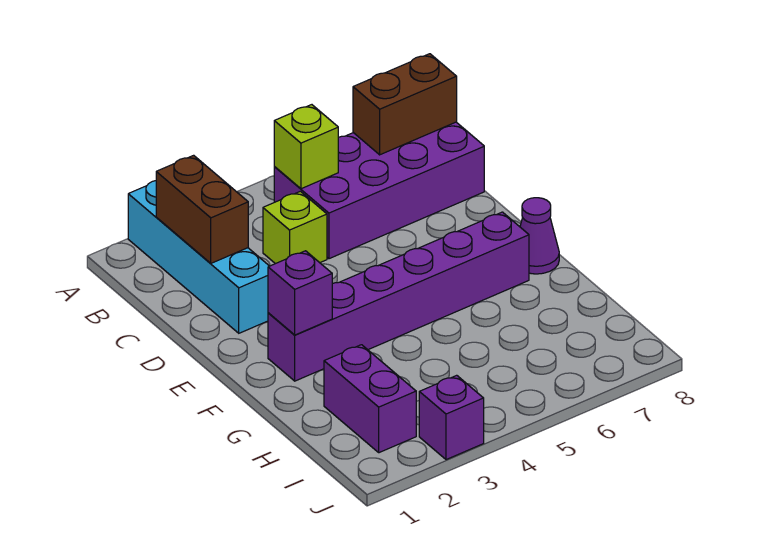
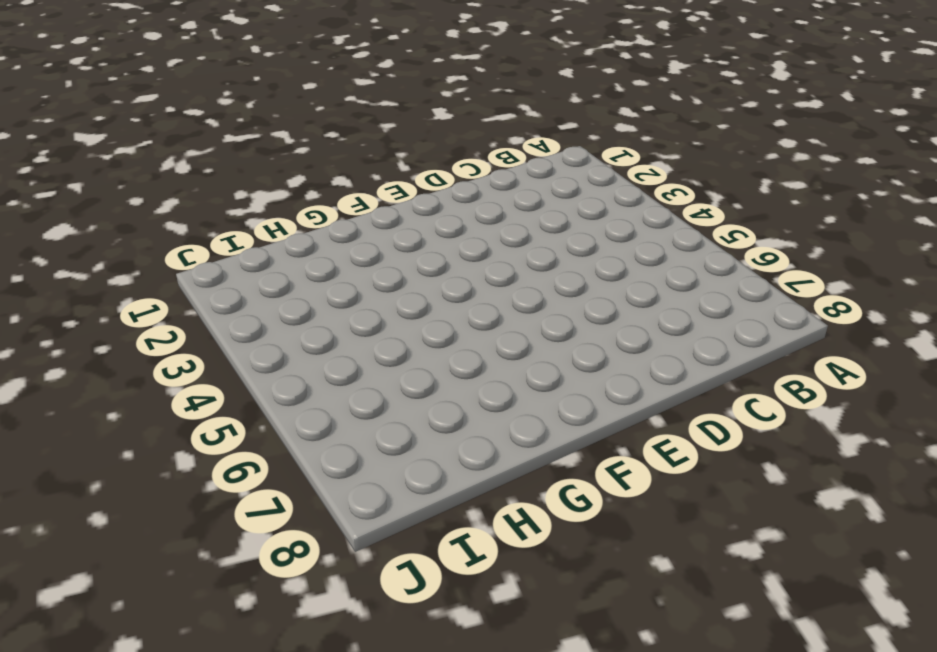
none -> cyan brick A2:D2 level 1
none -> purple brick B5:C8 level 1

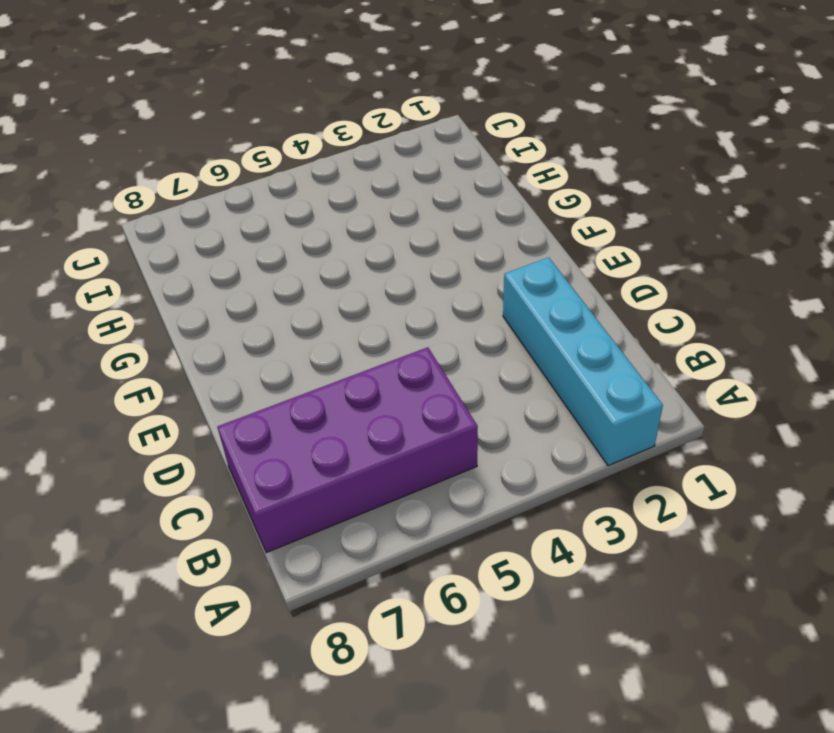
none -> lime brick C4 level 1
none -> purple brick F2:F7 level 1

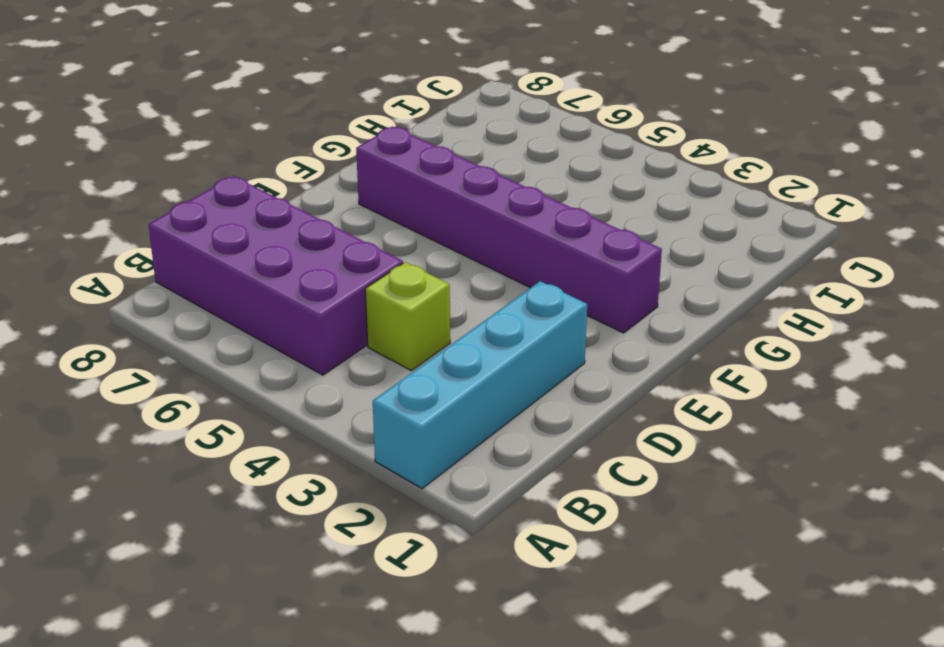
none -> purple cone F8 level 1
none -> purple brick H2:I2 level 1

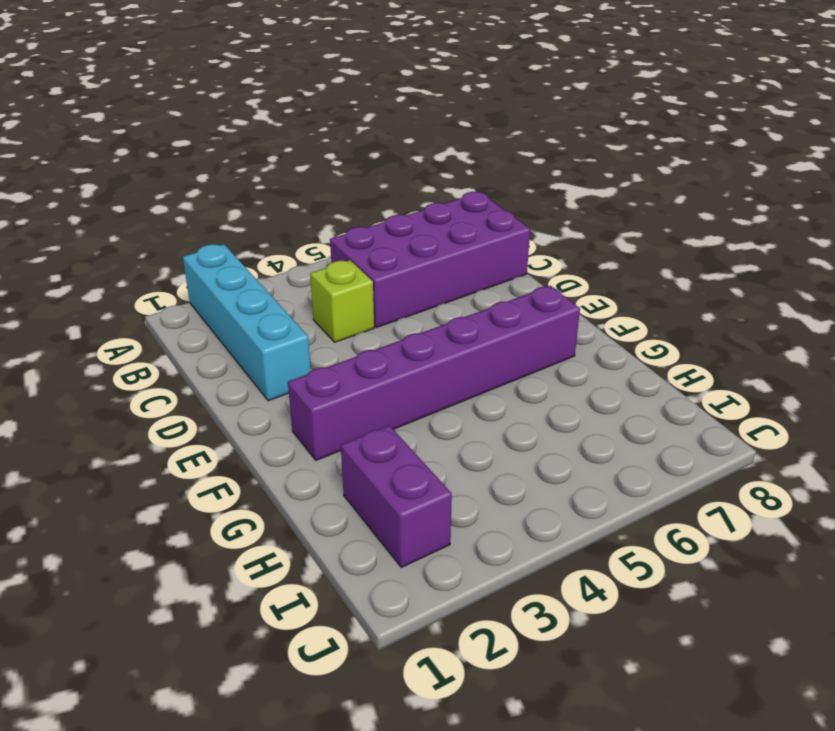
none -> purple cone F8 level 1
none -> purple brick J3 level 1

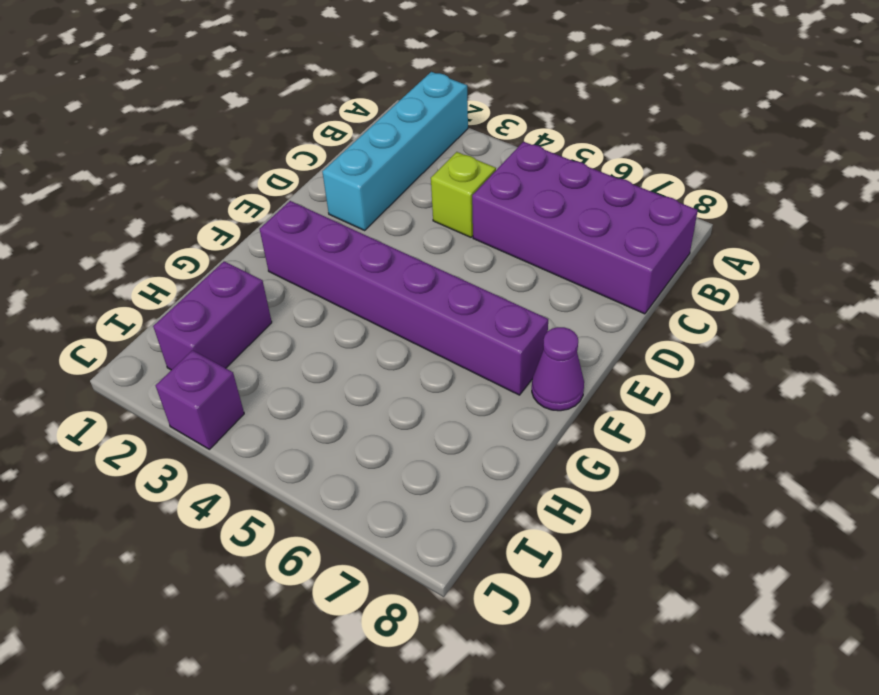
none -> brown brick B2:C2 level 2
none -> lime brick B5 level 2

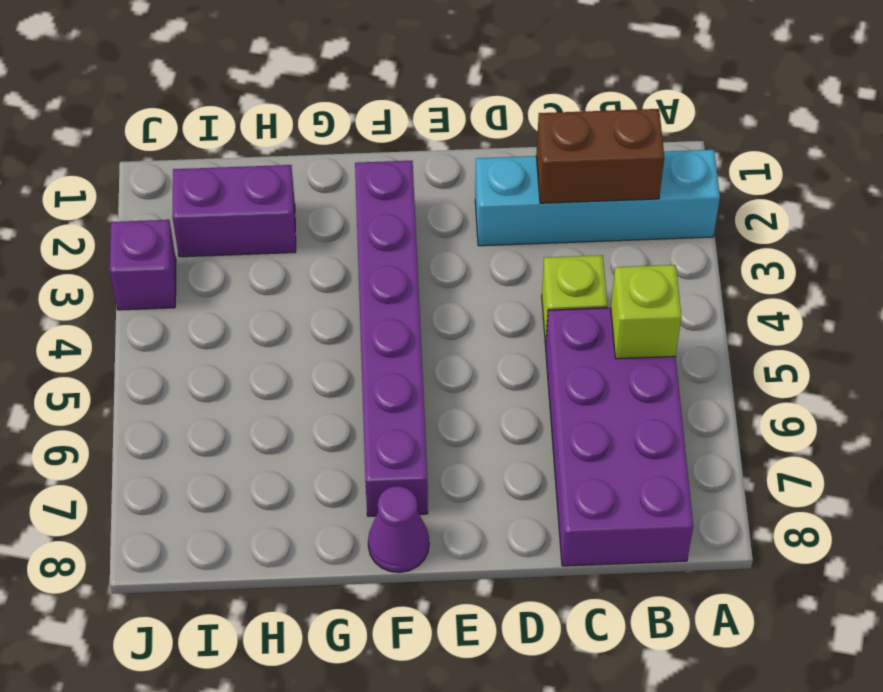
none -> brown brick B7:B8 level 2
none -> purple brick F2 level 2

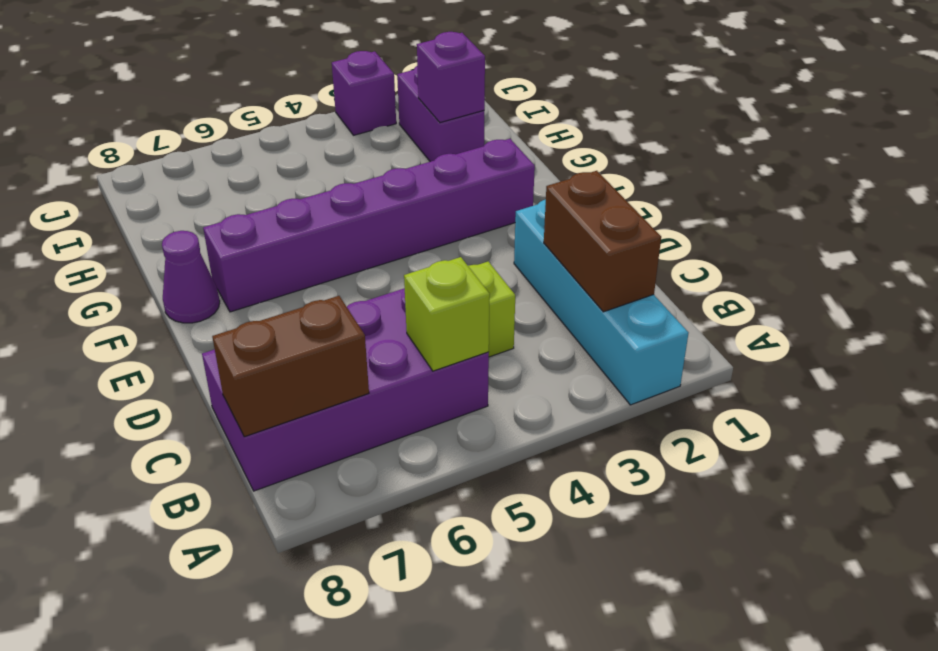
purple brick H2 level 2 -> purple brick F2 level 2

